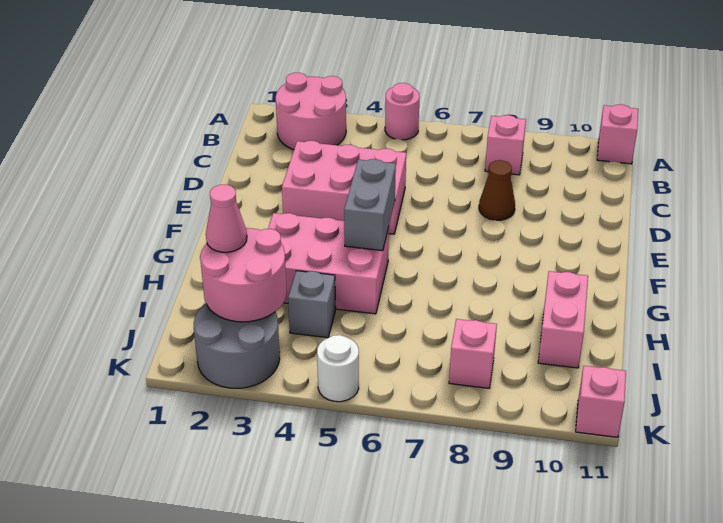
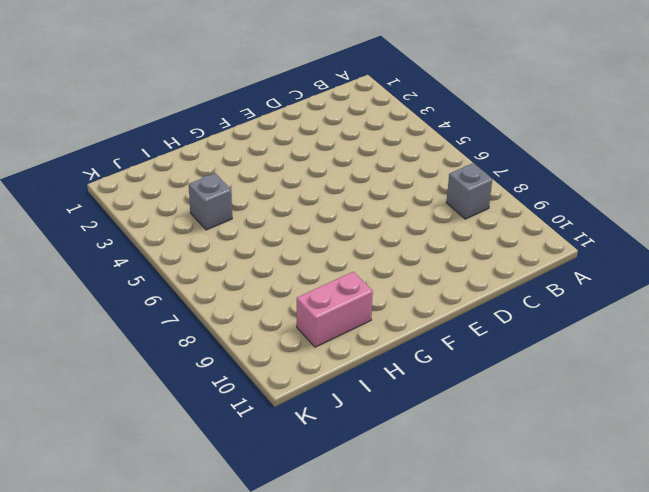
grey brick B8 level 1 -> pink brick B8 level 1
none -> pink round brick A2:B3 level 1
none -> pink round brick A5 level 1
none -> pink brick A11 level 1

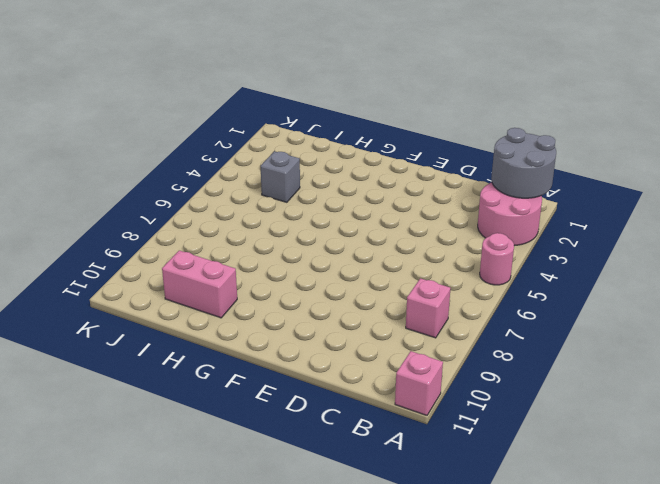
grey round brick A1:B2 level 2 -> grey round brick J2:K3 level 1
none -> pink brick D3:E5 level 1
none -> brown cone D8 level 1
none -> pink brick G3:H5 level 1

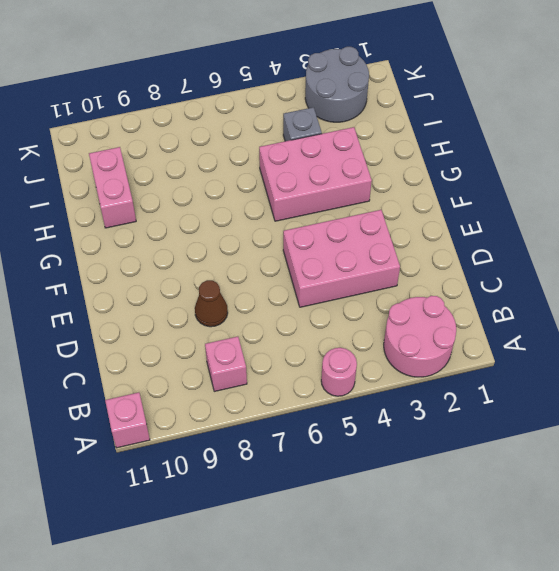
none -> pink brick J8 level 1
none -> white round brick K5 level 1
none -> pink brick K11 level 1

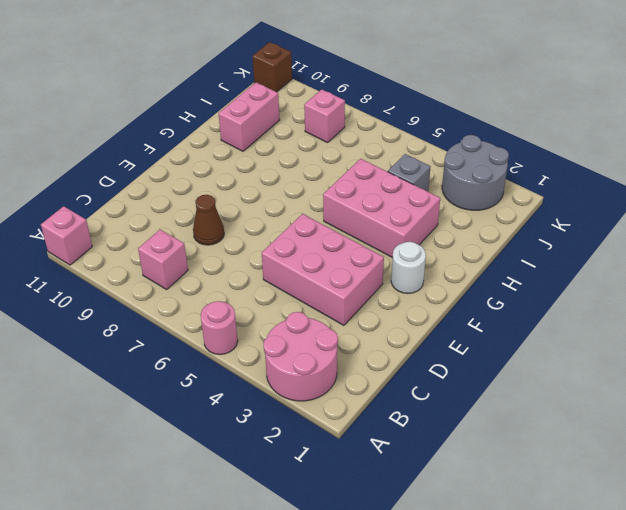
white round brick F2 level 1 -> white round brick K5 level 1
brown brick K11 level 1 -> pink brick K11 level 1
none -> grey brick F5:G5 level 2
none -> pink round brick I2:J3 level 2
none -> pink cone I2 level 3

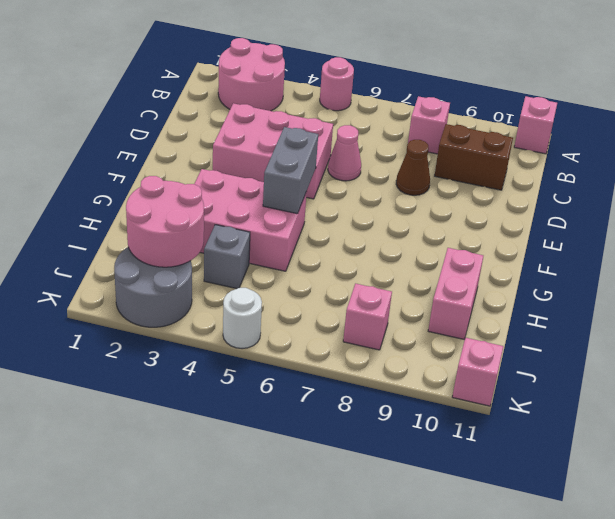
brown brick C9:C10 level 1 -> none
pink cone D6 level 1 -> pink cone I2 level 3

